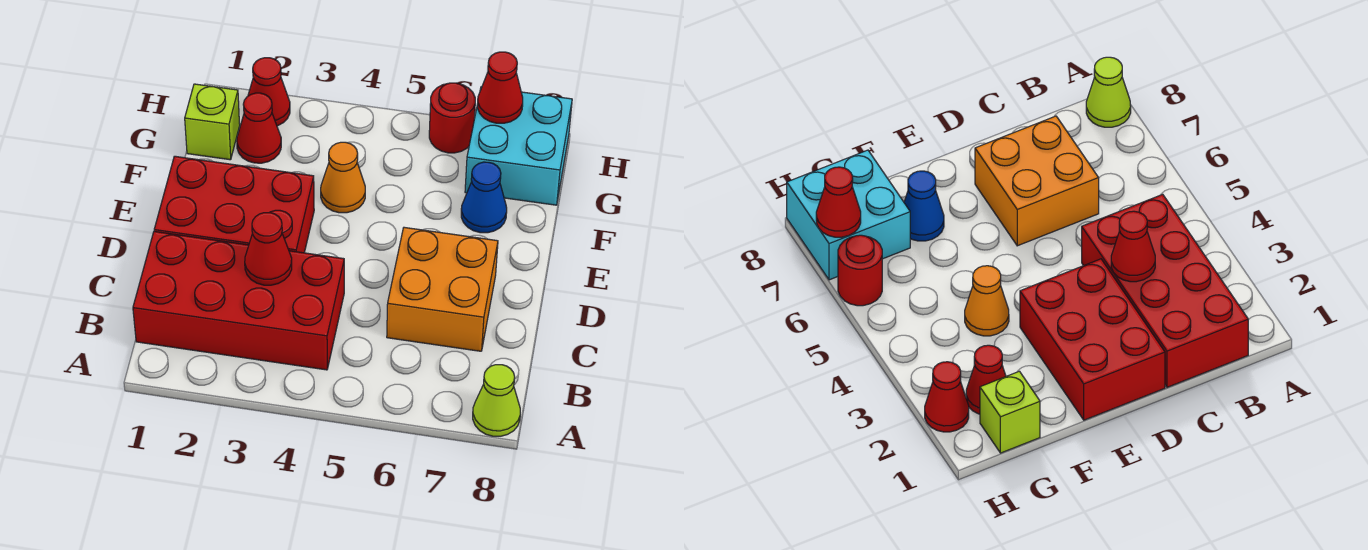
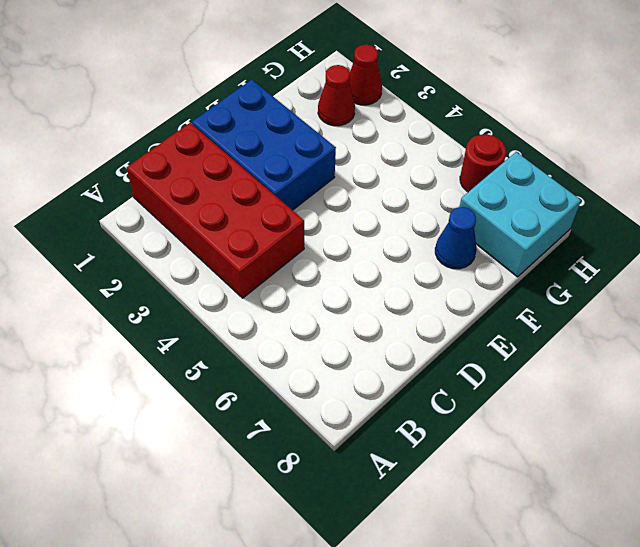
blue brick D1:E3 level 1 -> red brick D1:E3 level 1
none -> lime cone A8 level 1
none -> orange brick C6:D7 level 1
none -> orange cone F4 level 1

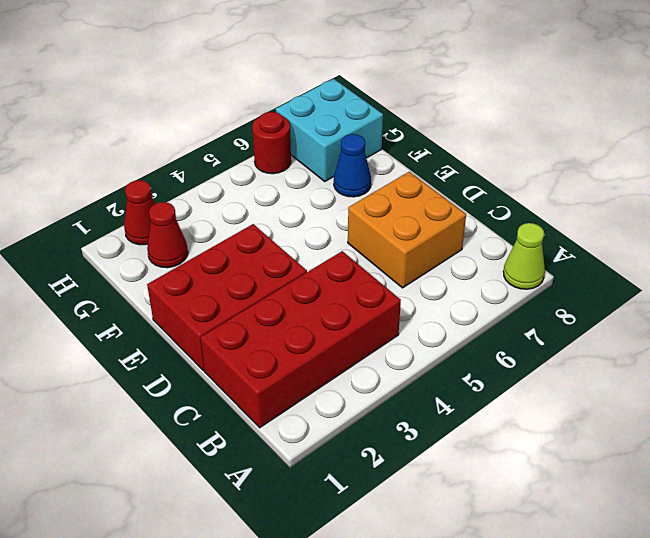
none -> orange cone F4 level 1
none -> lime brick G1 level 1
none -> red cone C3 level 2

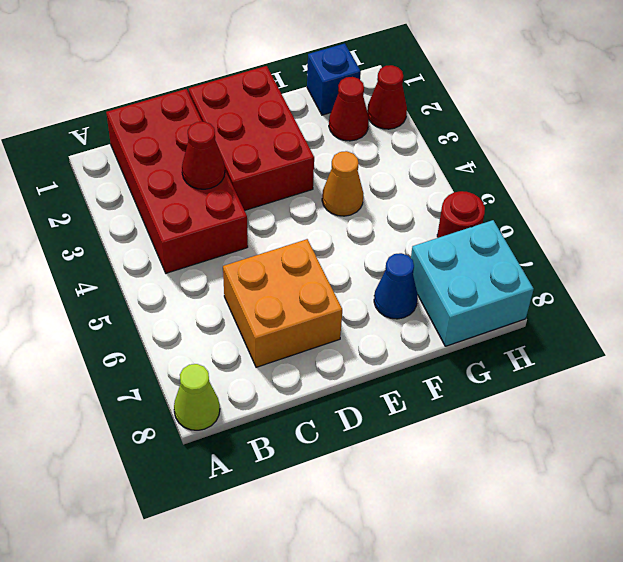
blue brick G1 level 1 -> lime brick G1 level 1
none -> red cone H7 level 2

